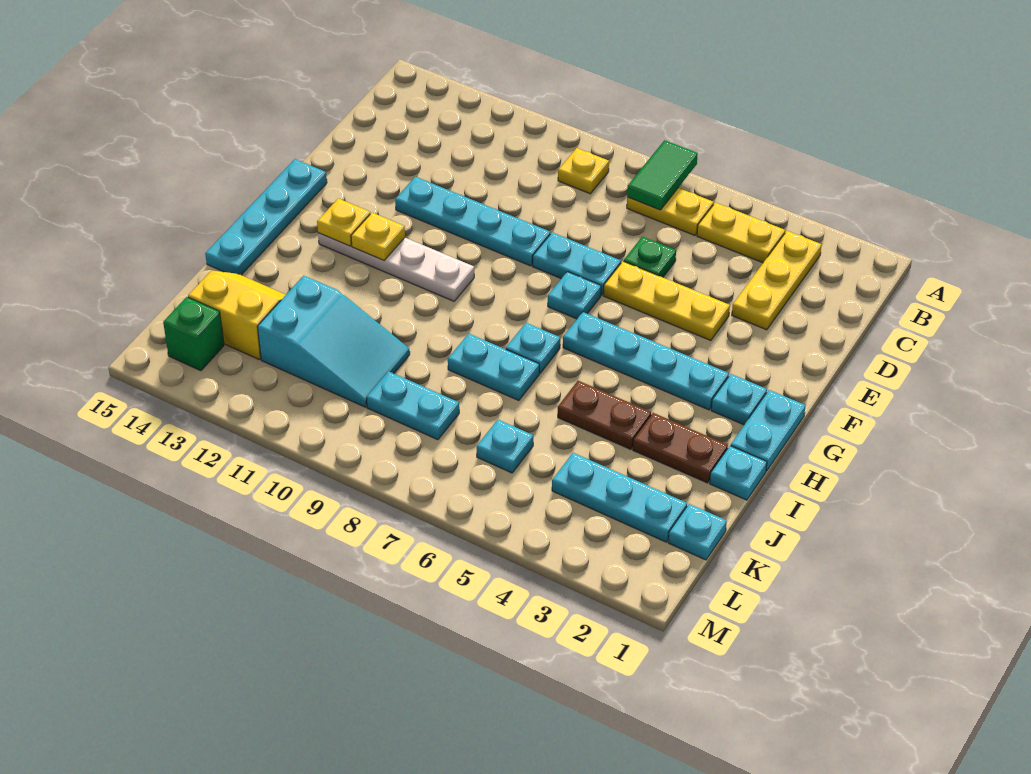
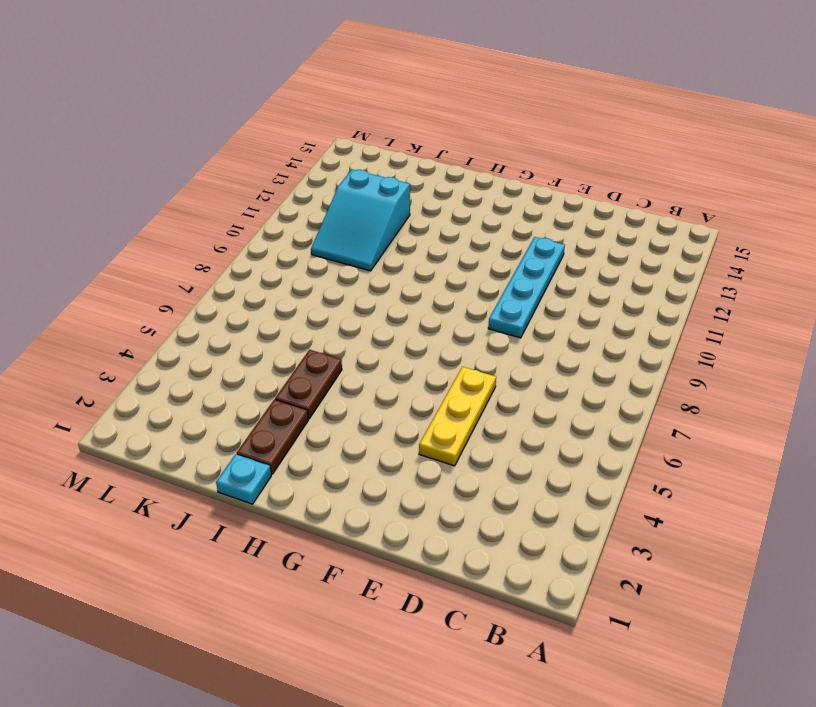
none -> yellow plate B3:D3 level 1
none -> yellow plate B4:B5 level 1
none -> yellow plate B6:B7 level 1

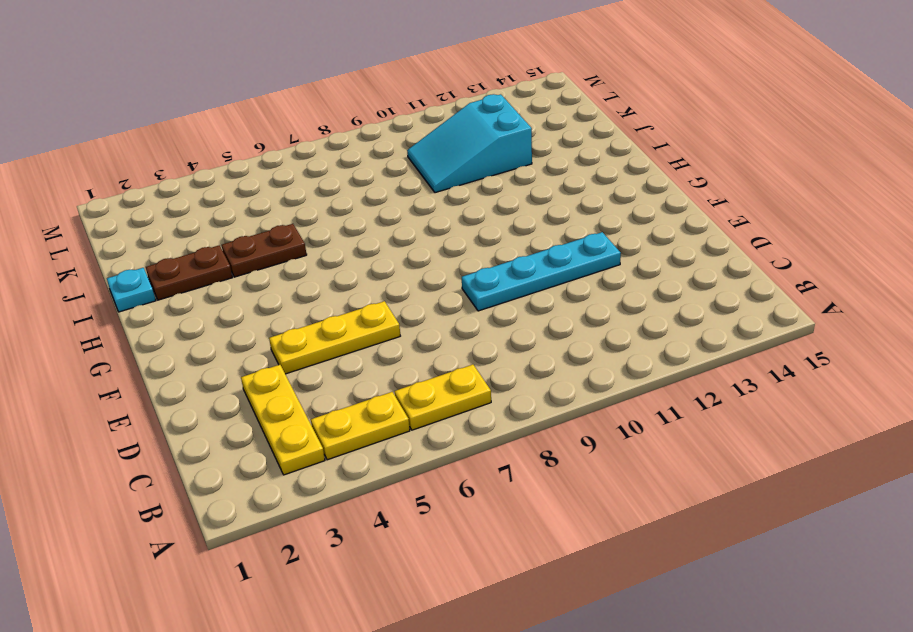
none -> yellow plate B9 level 1
none -> green plate D6 level 1
none -> cyan plate E7:E8 level 1

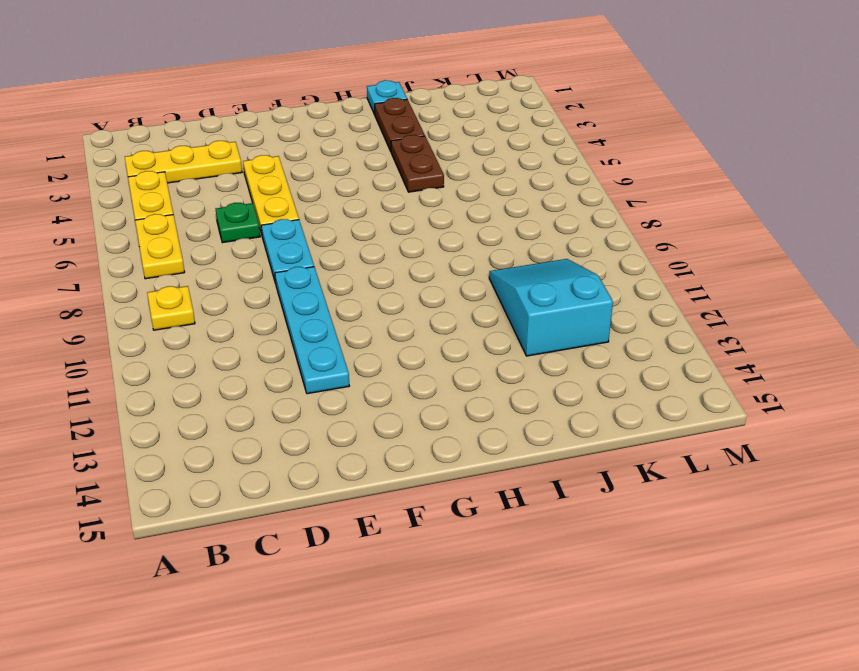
none -> cyan plate F7 level 1
none -> cyan plate F15:I15 level 1
none -> cyan plate G1:H1 level 1

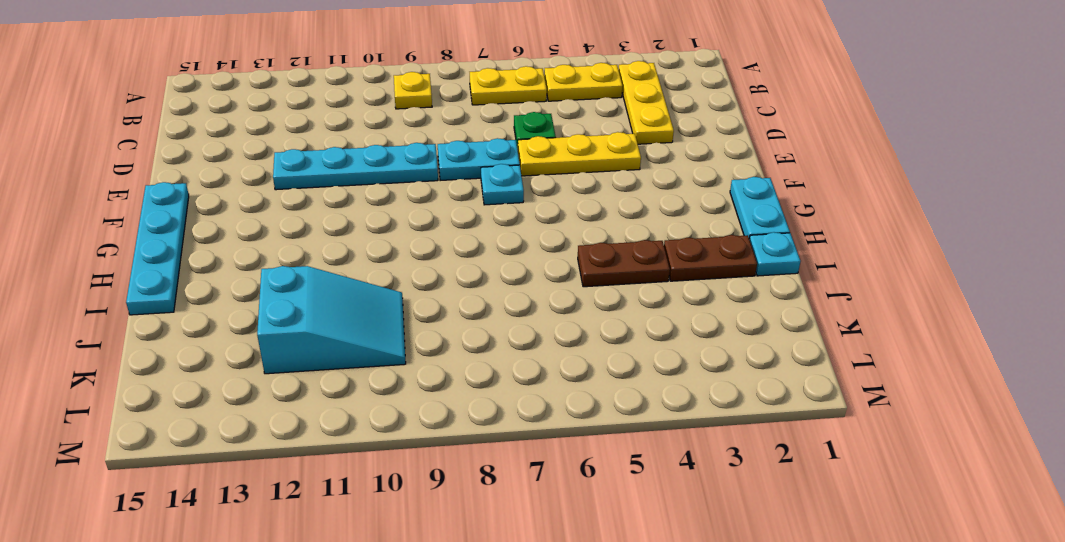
none -> cyan plate G2 level 1
none -> cyan plate G3:G6 level 1
none -> white plate G10:G13 level 1

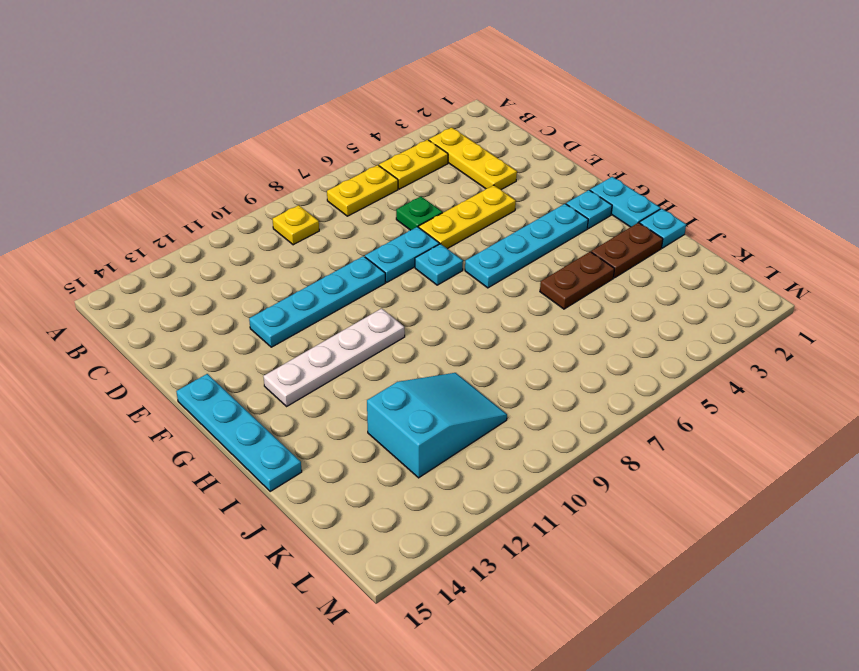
none -> cyan plate H7 level 1
none -> cyan plate I7:I8 level 1
none -> yellow slope J13:K14 level 1 top K

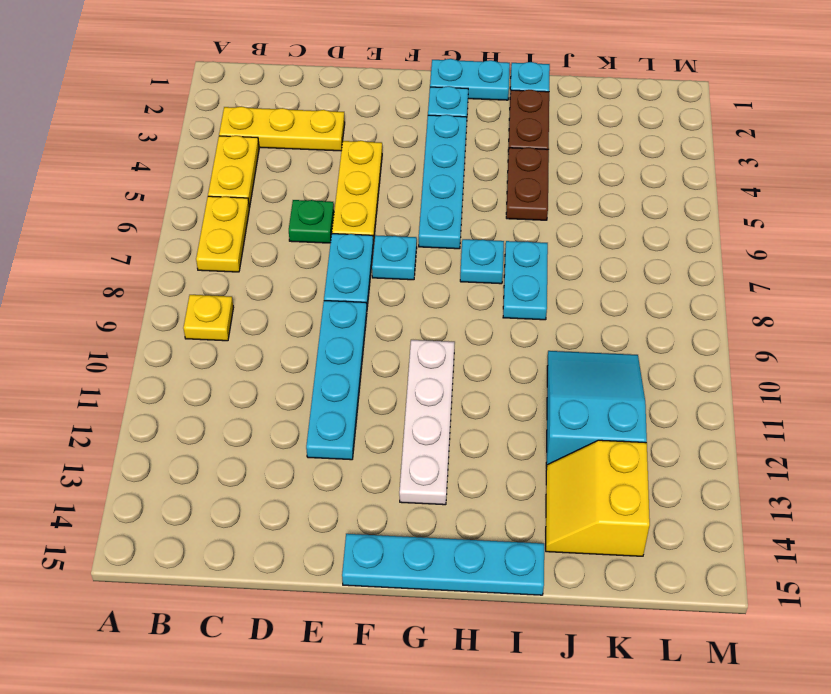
none -> cyan plate K1 level 1
none -> cyan plate K2:K4 level 1
none -> cyan plate K6 level 1

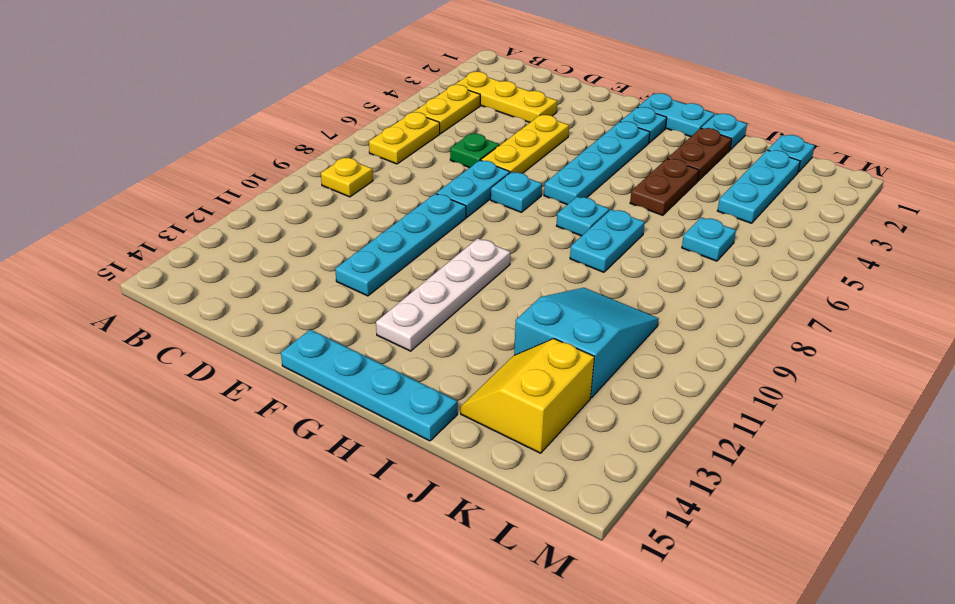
none -> cyan plate K8:K9 level 1
none -> green brick L14 level 1
none -> green tile A7:B7 level 2

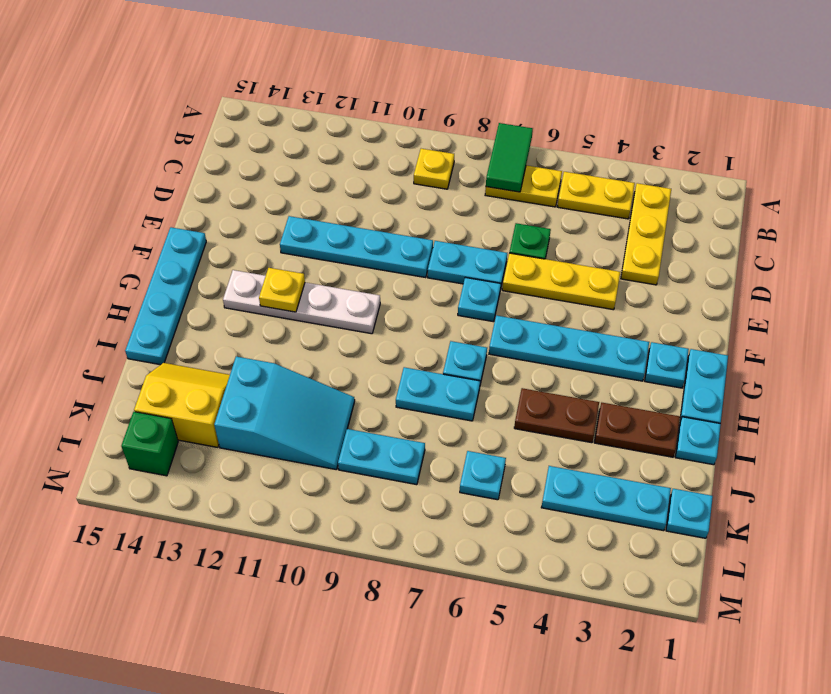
none -> yellow plate G13 level 2

